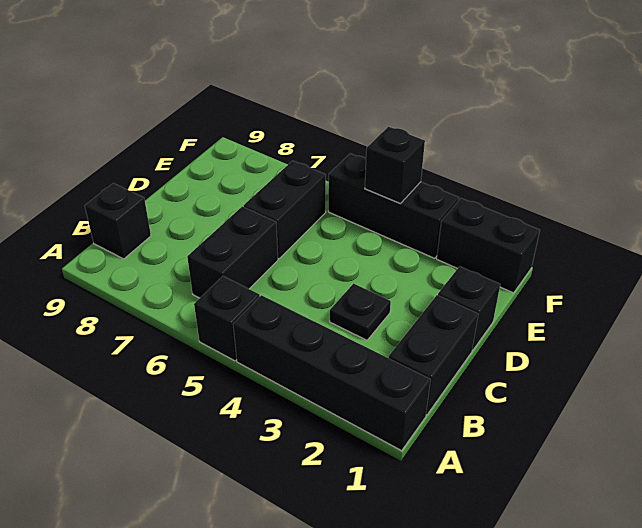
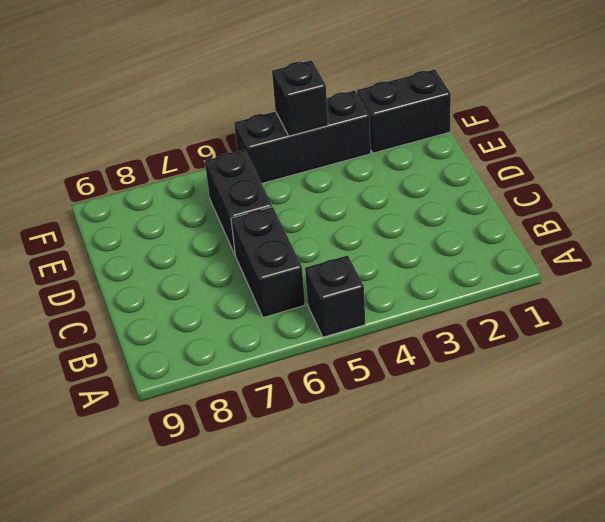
none -> black brick A1:A4 level 1
none -> black brick B1:C1 level 1

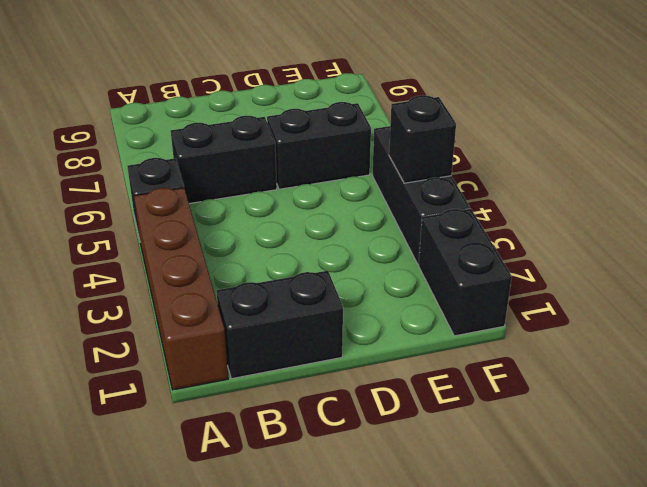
brown brick A1:A4 level 1 -> black brick A1:A4 level 1
none -> black brick B9 level 1
none -> black plate C3 level 1

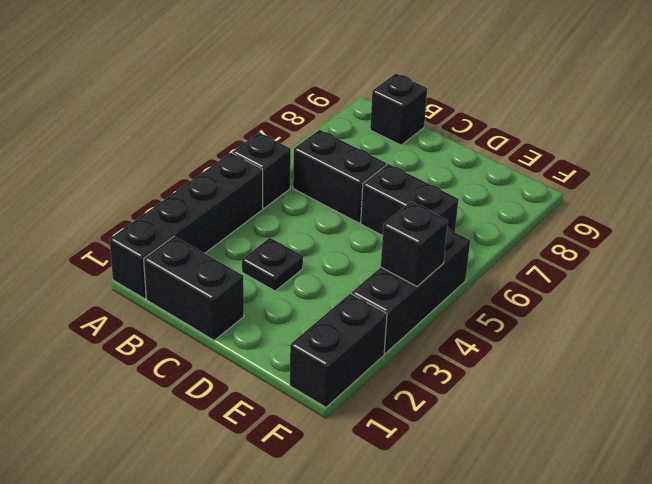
none -> black brick D1 level 1

